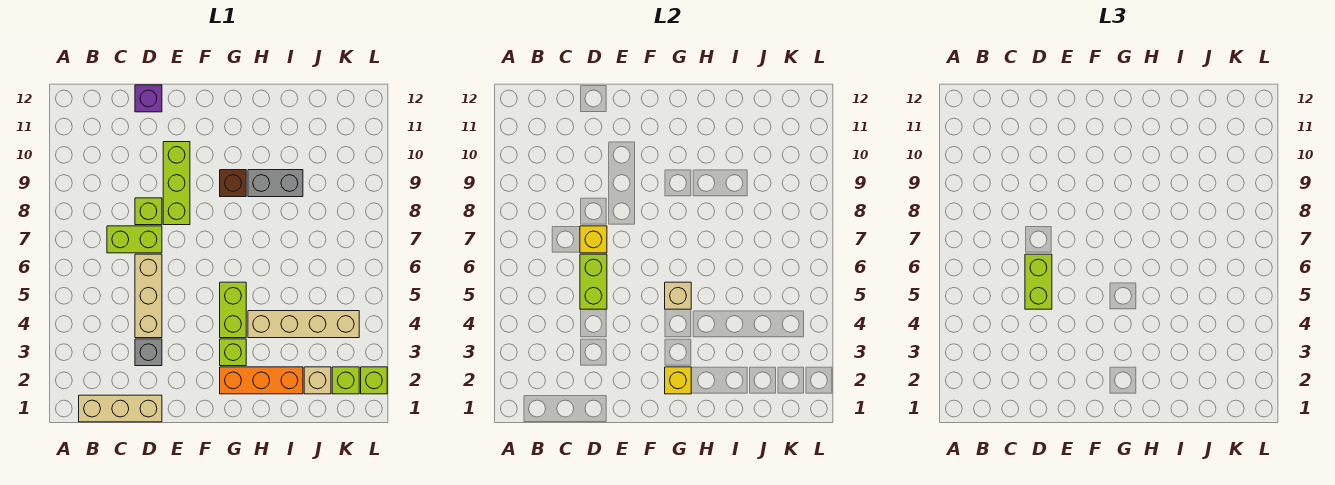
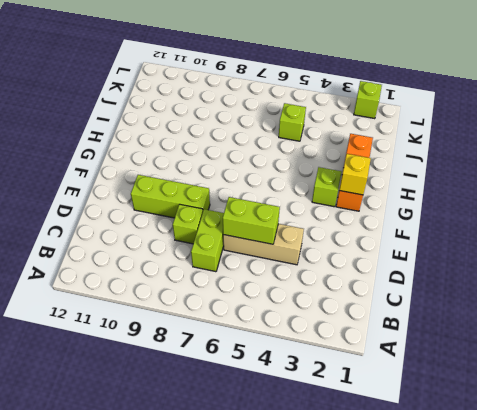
lime brick J5 level 1 -> lime brick K2 level 1
none -> tan brick B1:D1 level 1
none -> grey brick D3 level 1
none -> purple brick D12 level 1

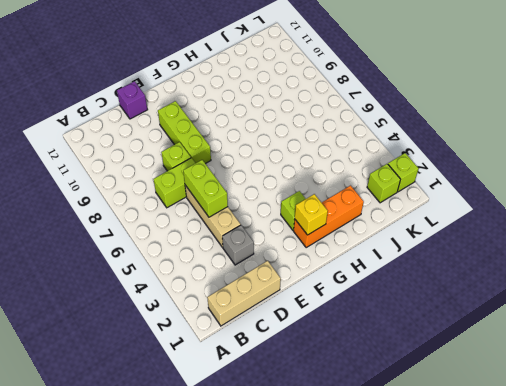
none -> lime brick G4:G5 level 1
none -> brown brick G9 level 1
none -> tan brick H4:K4 level 1

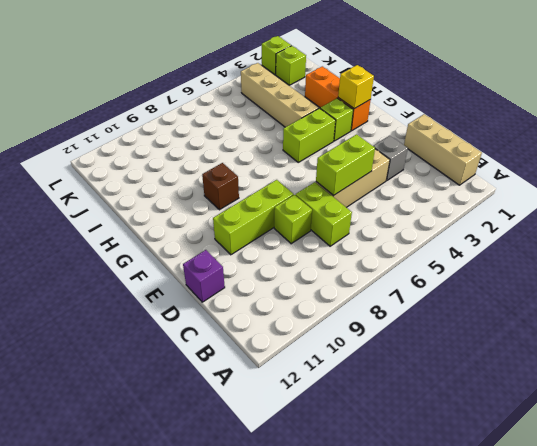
none -> grey brick H9:I9 level 1
none -> tan brick J2 level 1
none -> yellow brick D7 level 2

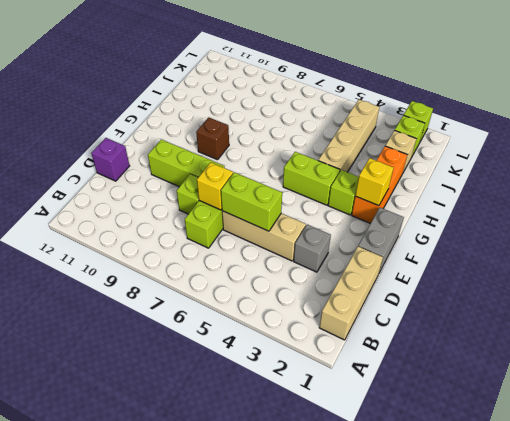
grey brick E1:F1 level 1 -> grey brick H9:I9 level 1
none -> tan brick G5 level 2
none -> lime brick D5:D6 level 3

